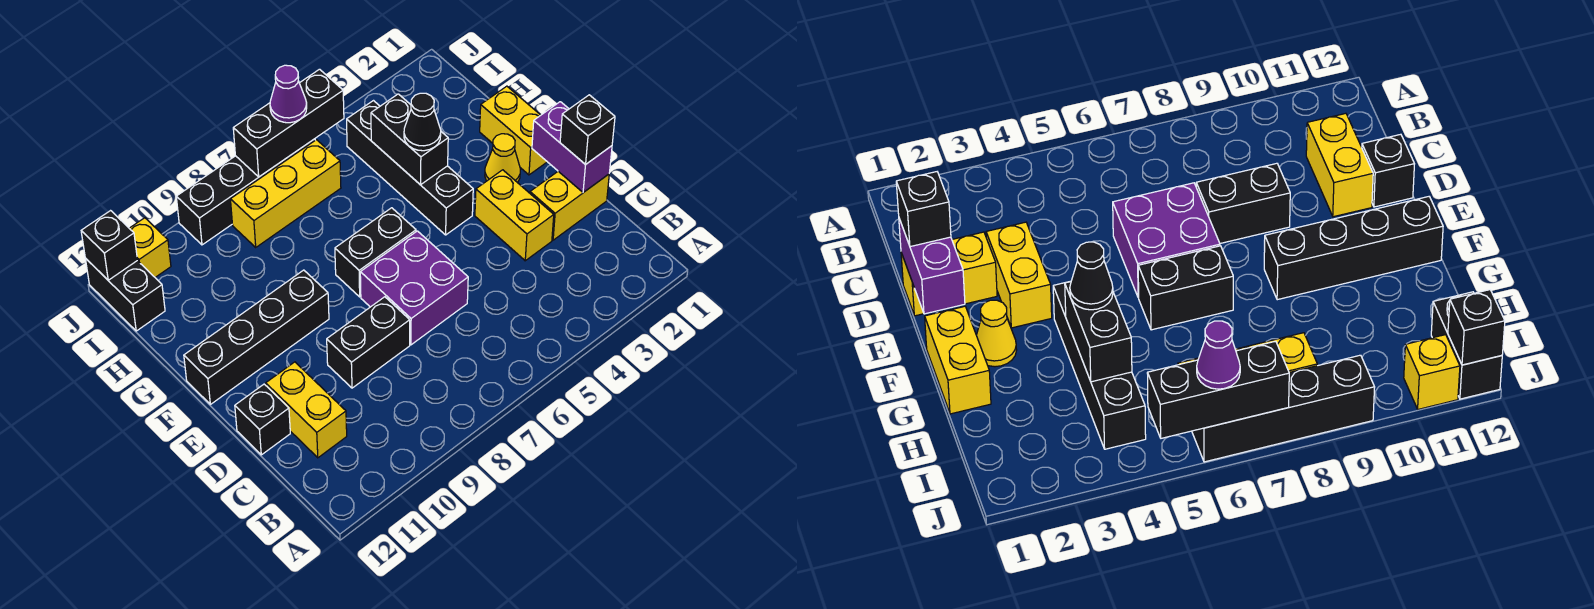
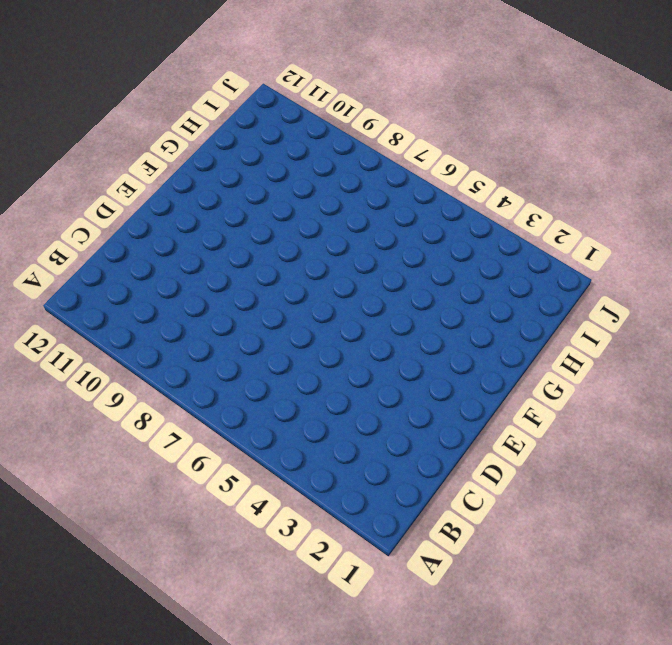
none -> yellow brick C11:D11 level 1
none -> yellow brick D1:D2 level 1
none -> yellow brick D3:E3 level 1

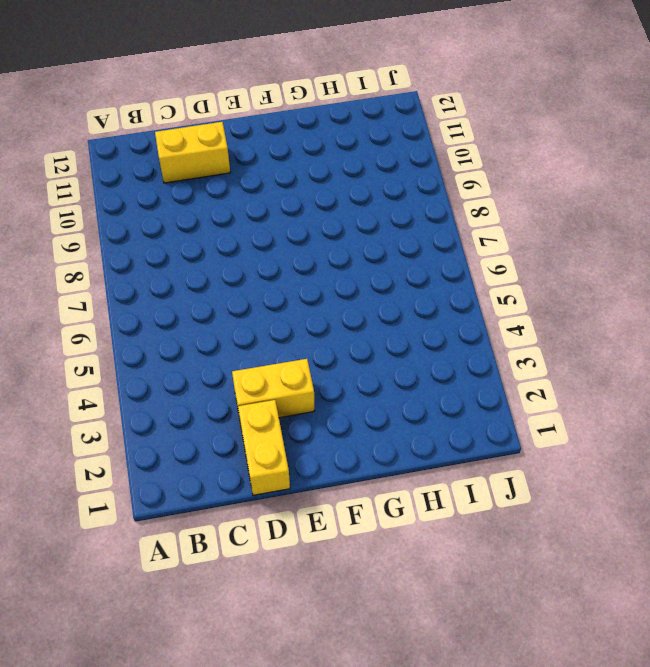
none -> purple brick D6:E7 level 1
none -> black brick D8:D9 level 1
none -> black brick D12 level 1

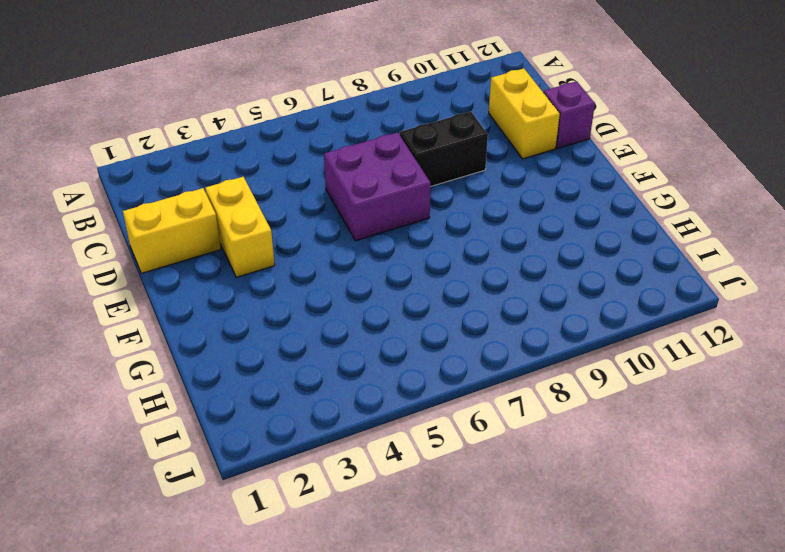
purple brick D12 level 1 -> black brick D12 level 1
none -> yellow brick F1:G1 level 1
none -> yellow cone F2 level 1
none -> black brick F4:I4 level 1

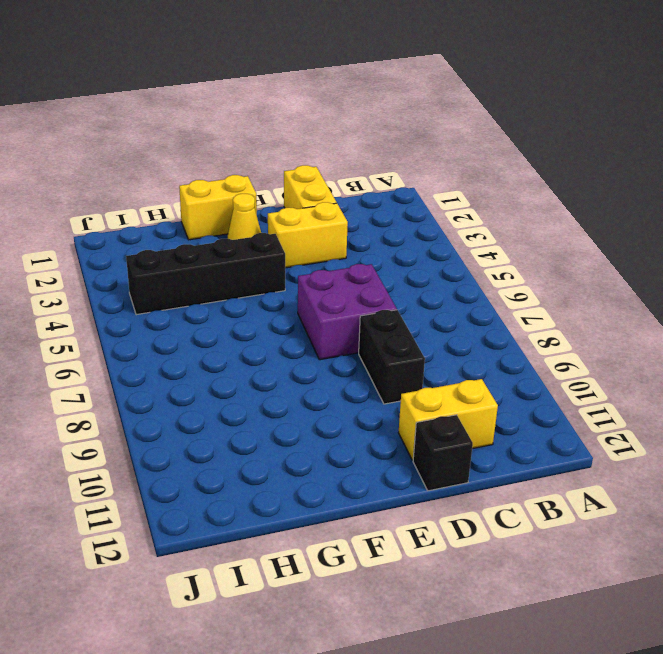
none -> black brick F6:F7 level 1
none -> black brick F9:F12 level 1
none -> yellow brick I6:I8 level 1

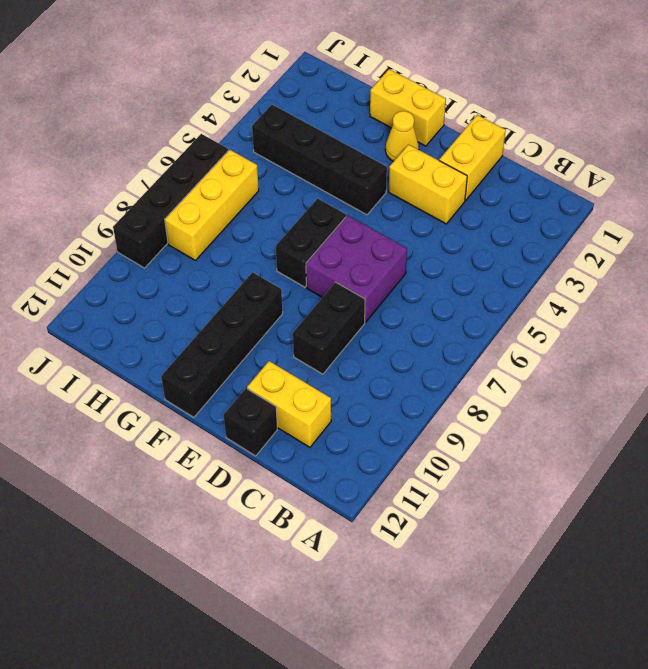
none -> black brick I12:J12 level 1
none -> yellow brick J11 level 1
none -> purple brick D1:E1 level 2

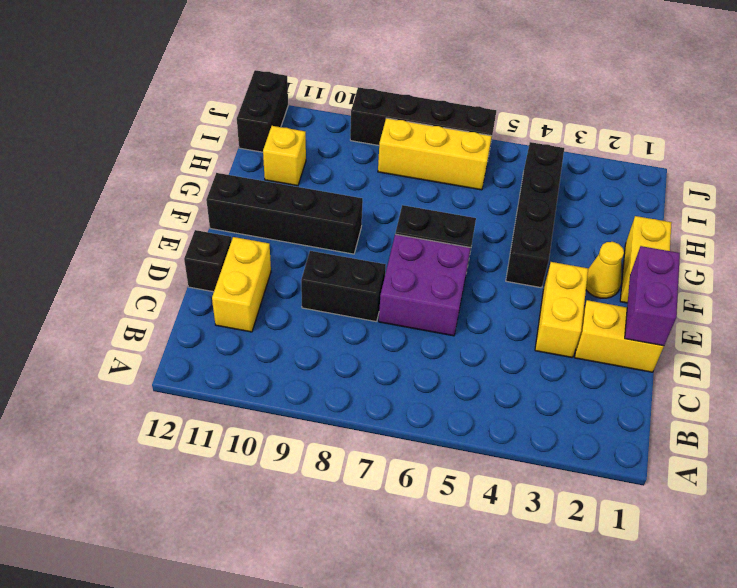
yellow brick H11 level 1 -> yellow brick J11 level 1
none -> black brick G4:H4 level 2
none -> black brick J5:J7 level 2
none -> black brick J12 level 2

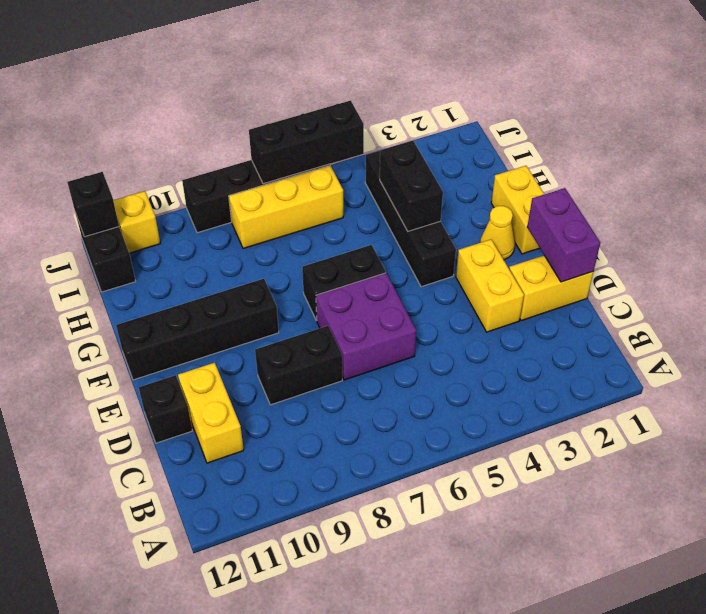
none -> black brick D1 level 3
none -> black cone G4 level 3
none -> purple cone J6 level 3

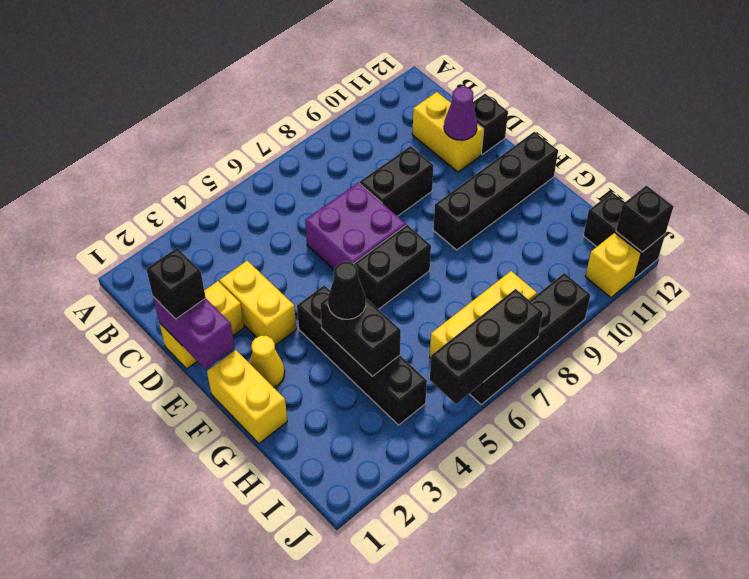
purple cone D11 level 2 -> purple cone J6 level 3

